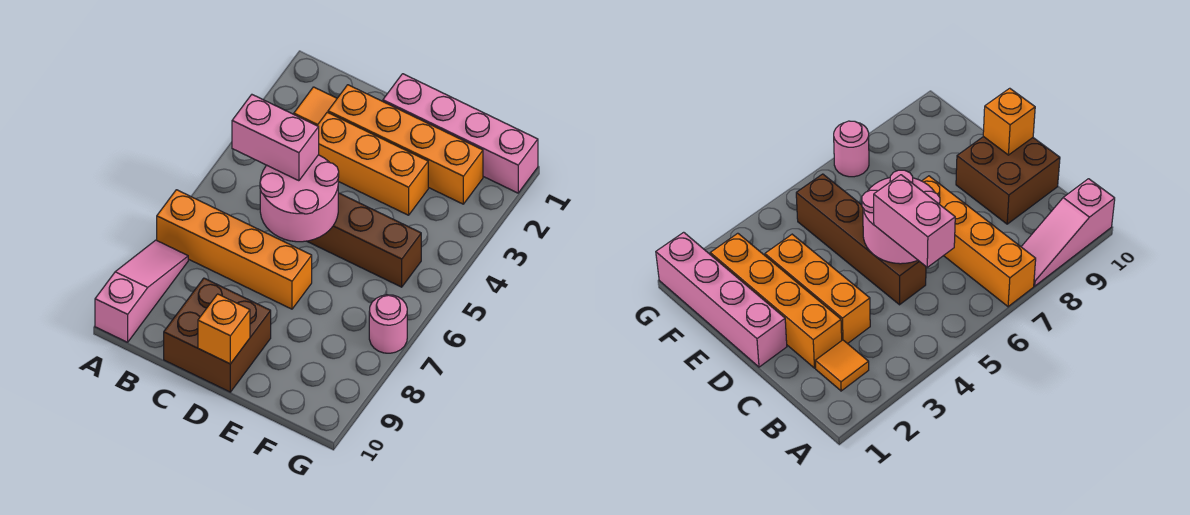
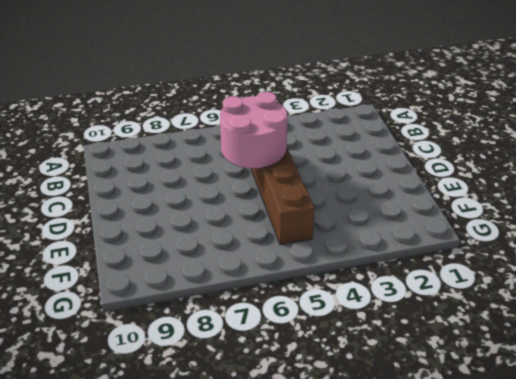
none -> orange brick A7:D7 level 1
none -> pink slope A8:A10 level 1 top 10
none -> orange tile B2 level 1

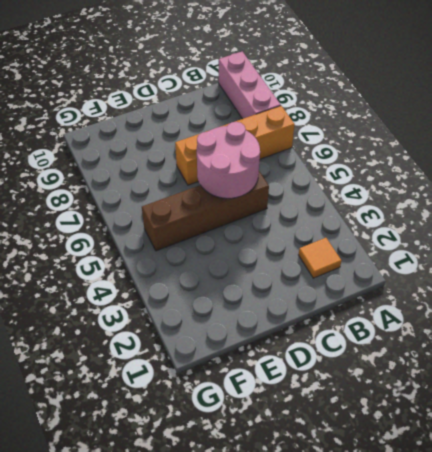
pink brick A8:A10 level 1 -> pink slope A8:A10 level 1 top 10
none -> orange brick C2:F2 level 1
none -> orange brick C3:E3 level 1
none -> brown brick C9:D10 level 1

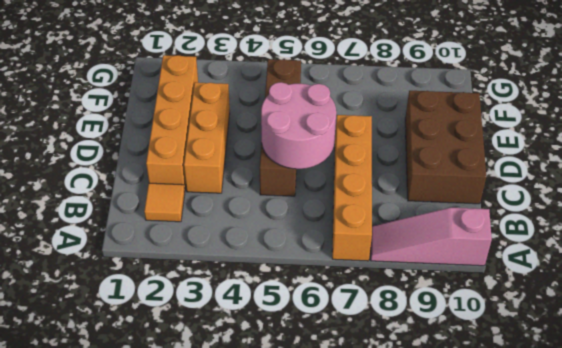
brown brick C9:E10 level 1 -> brown brick C9:D10 level 1
none -> pink brick D1:G1 level 1
none -> pink round brick G7 level 1
none -> orange brick D10 level 2

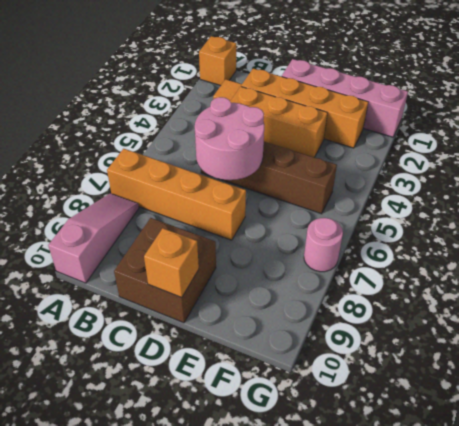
orange brick A1 level 1 -> none
none -> pink brick B5:C5 level 3

